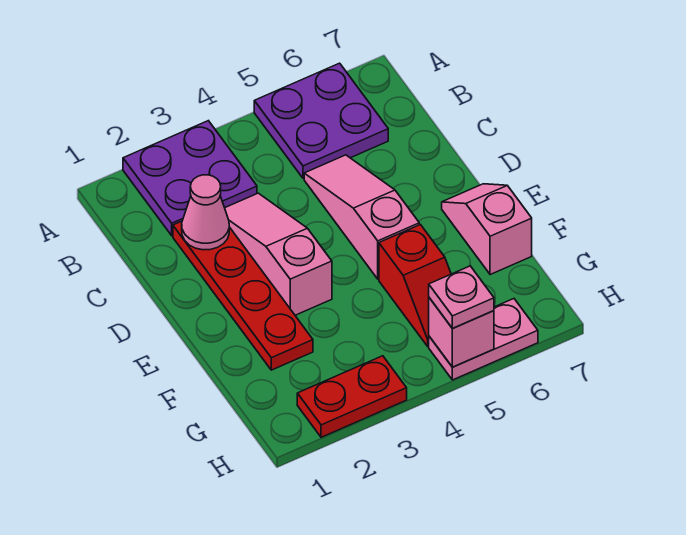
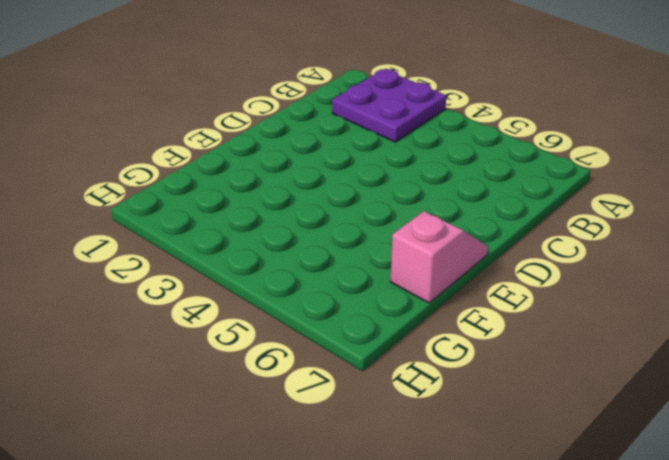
none -> purple plate A5:B6 level 1
none -> red plate C2:F2 level 1
none -> pink slope C3:E3 level 1 top E

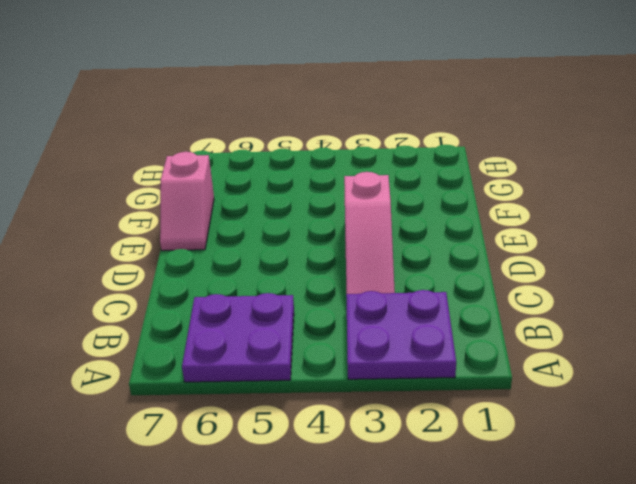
none -> red plate C2:F2 level 1
none -> pink slope C5:E5 level 1 top E
none -> red slope F5:G5 level 1 top F

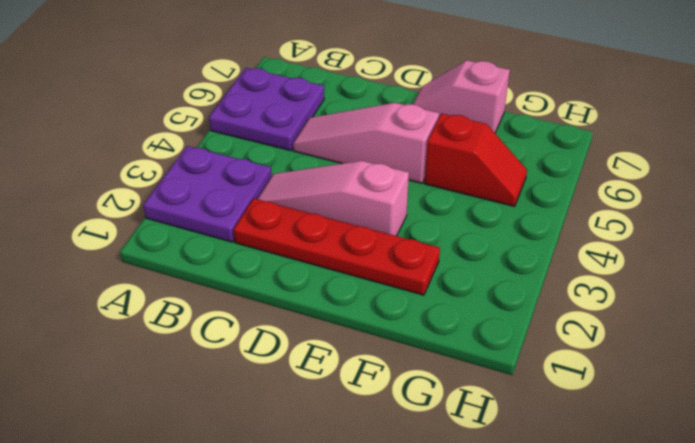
none -> red plate H2:H3 level 1
none -> pink plate H5:H6 level 1
none -> pink cone C2 level 2

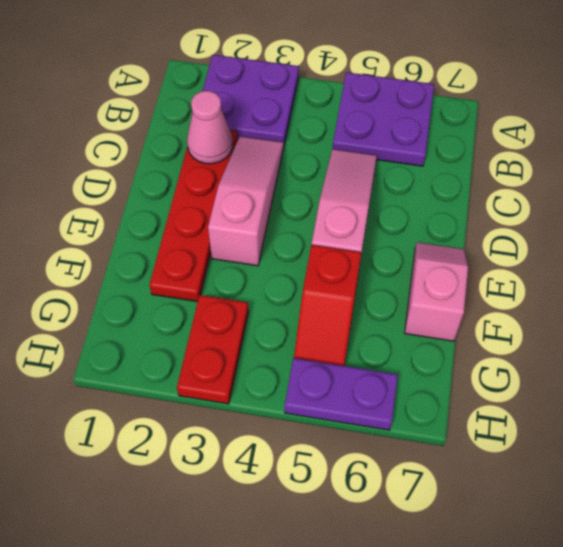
red plate G3:H3 level 1 -> red plate H2:H3 level 1
purple plate H5:H6 level 1 -> pink plate H5:H6 level 1
none -> pink brick H5 level 2
none -> pink plate H5 level 3

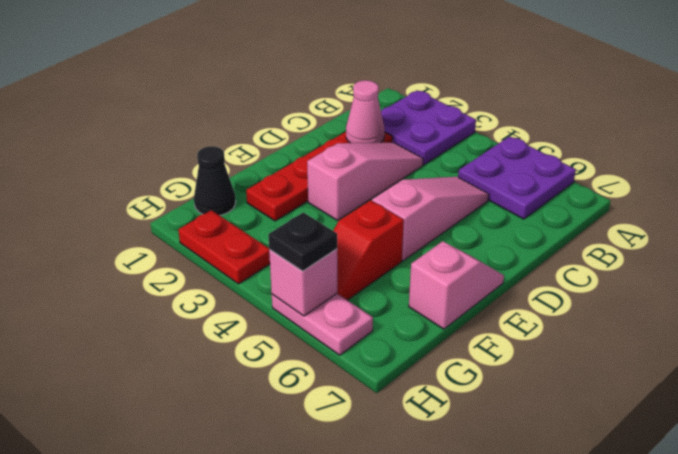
black cone G1 level 1 -> none
black plate H5 level 3 -> pink plate H5 level 3

